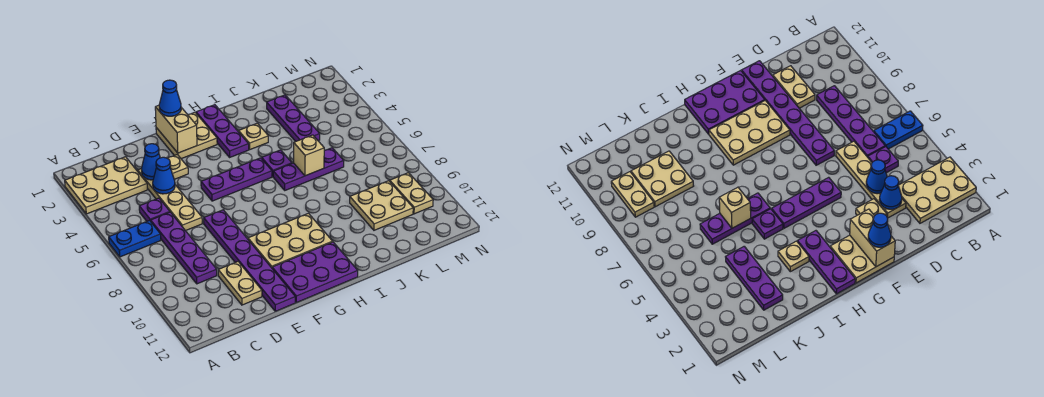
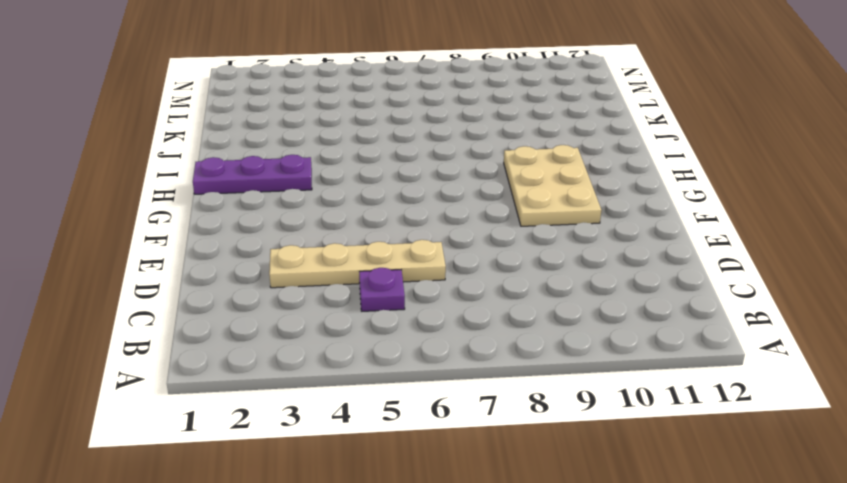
none -> tan plate A2:C3 level 1
none -> blue plate A6:B6 level 1
none -> purple plate C6:C9 level 1

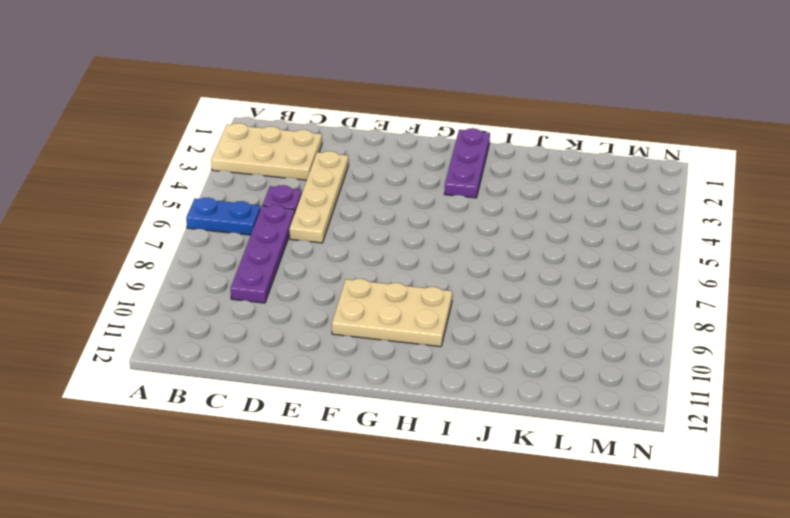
none -> tan plate D10:D11 level 1
none -> tan plate E3 level 1
none -> purple plate E7:E12 level 1

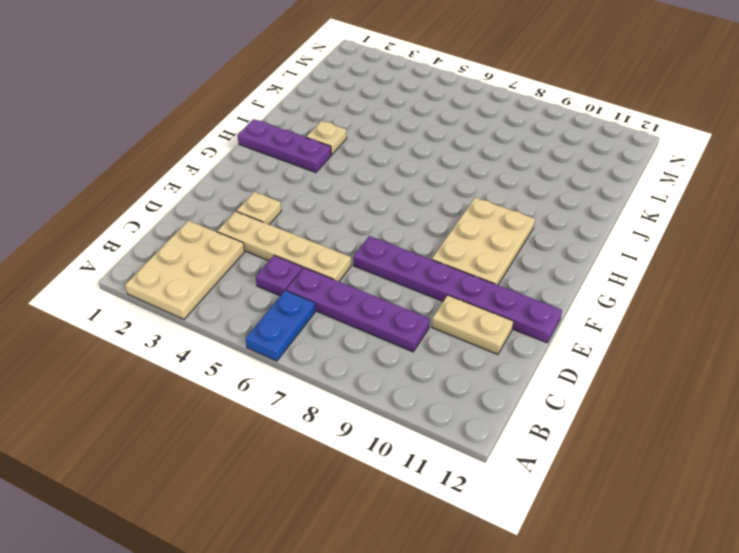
none -> tan plate F1:G2 level 1
none -> purple plate F5:H5 level 1
none -> purple plate F11:H12 level 1

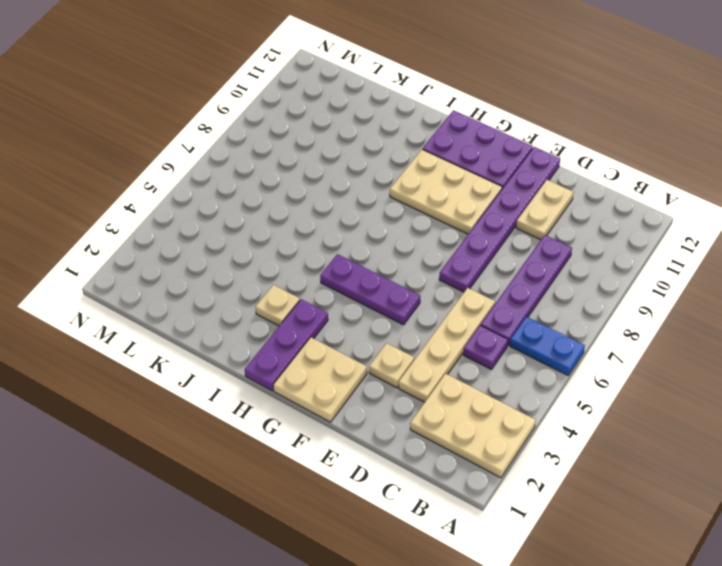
none -> purple plate I5 level 1
none -> purple plate I6:K6 level 1
none -> purple plate K2:K4 level 1

